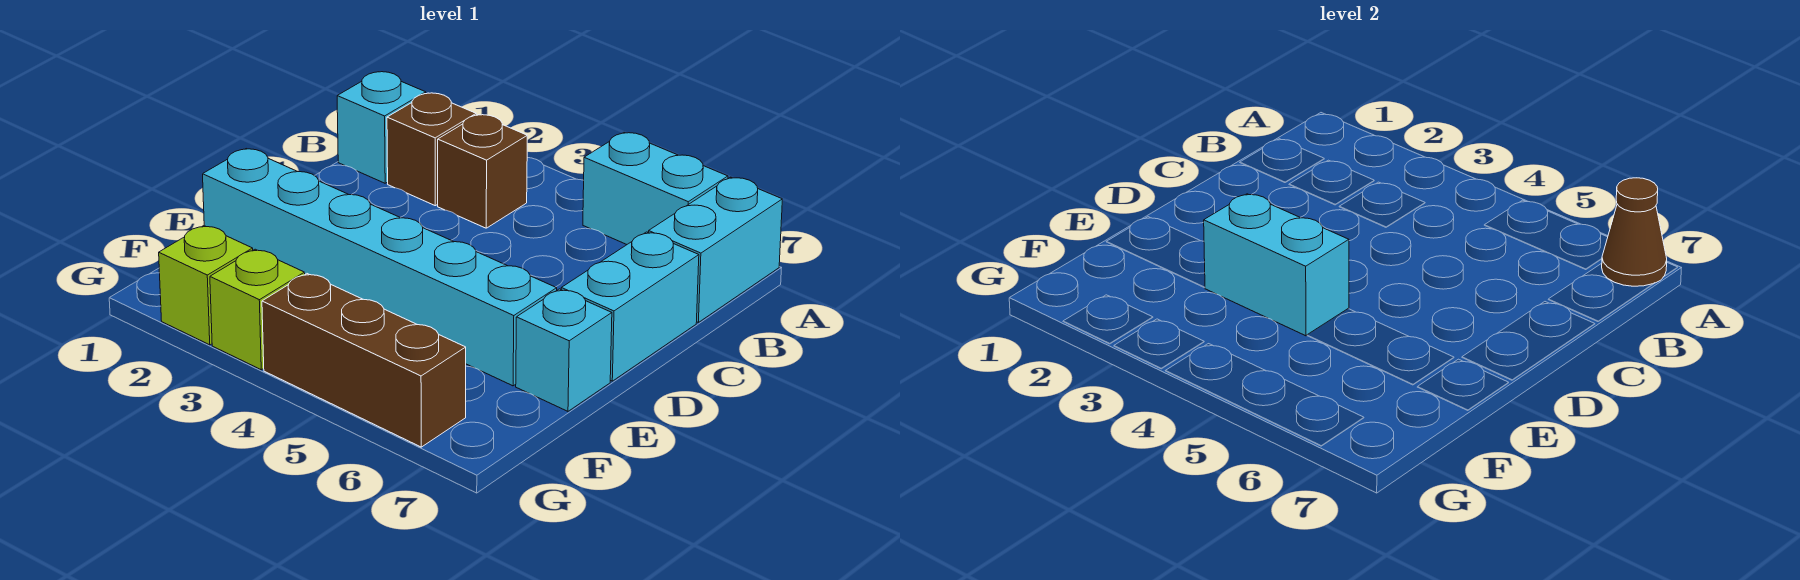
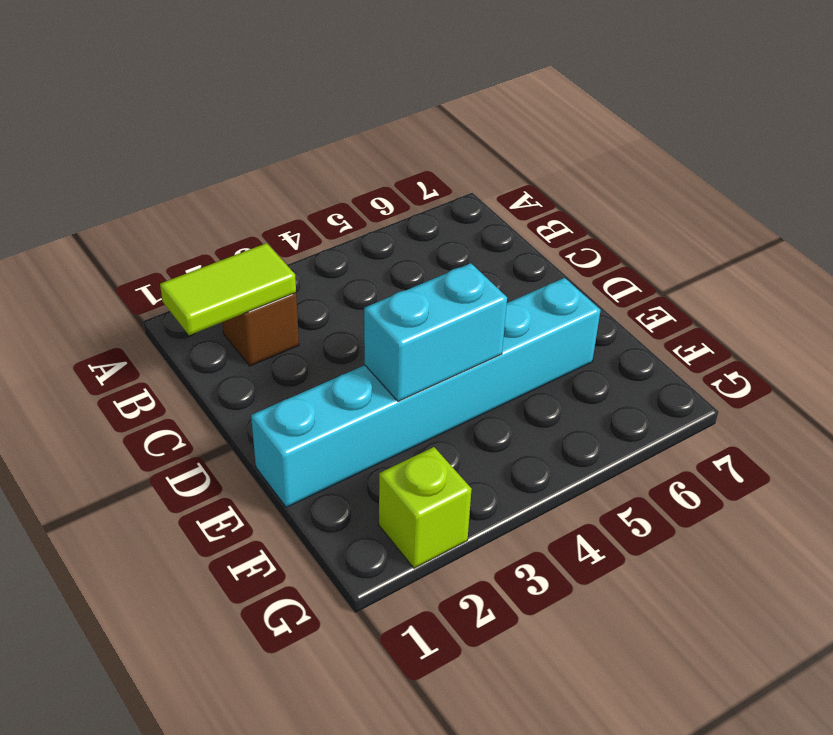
lime tile B1:B2 level 2 -> none
none -> cyan brick A5:A6 level 1
none -> cyan brick A7:B7 level 1
none -> cyan brick B1 level 1

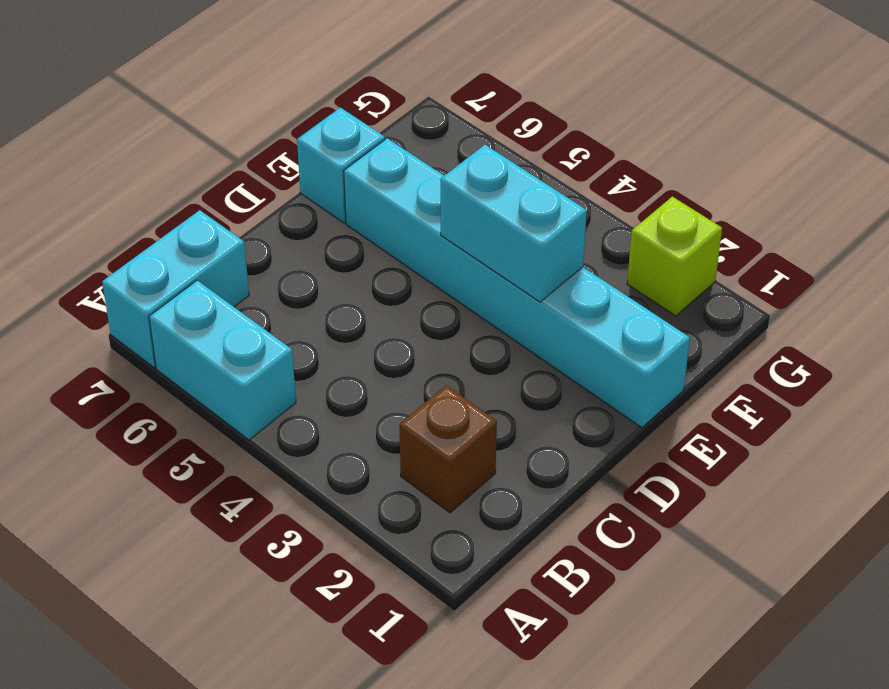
none -> cyan brick B1 level 1
none -> brown brick B3 level 1
none -> cyan brick C7:D7 level 1

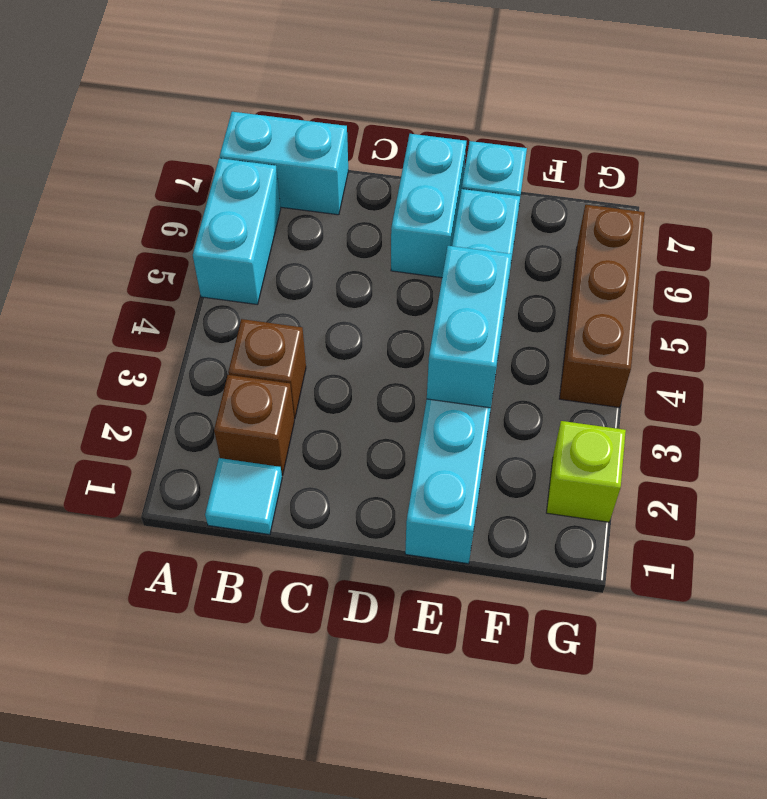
cyan tile B1 level 1 -> cyan brick B1 level 1
cyan brick D6:D7 level 1 -> cyan brick C7:D7 level 1
none -> lime brick G3 level 1
none -> brown cone A7 level 2

